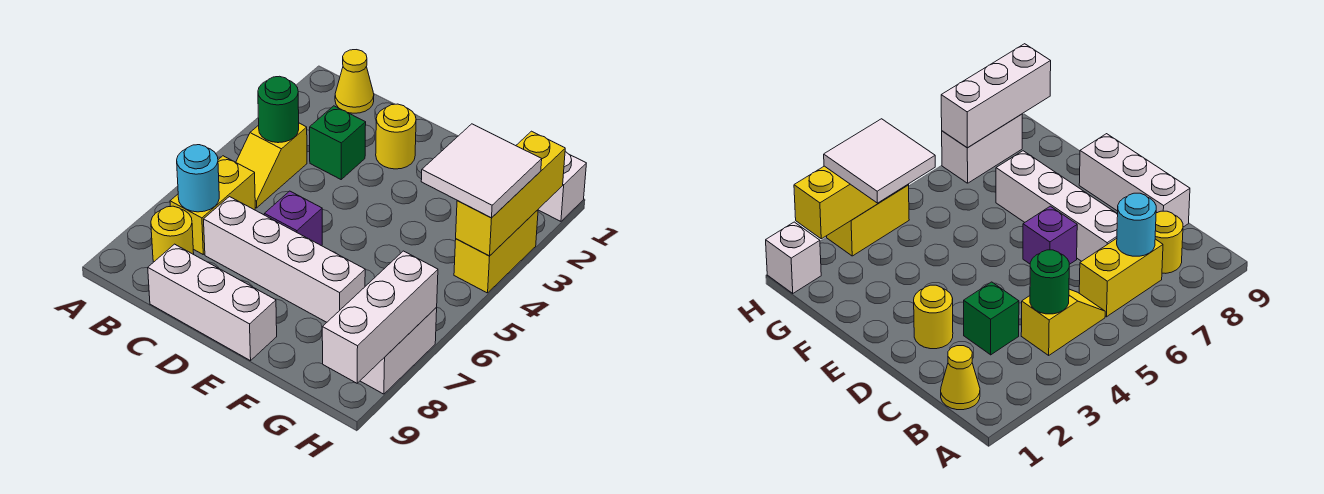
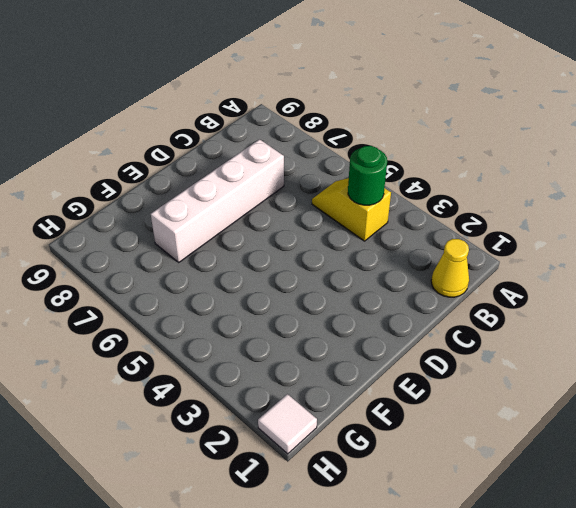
white tile H1 level 1 -> white brick H1 level 1
none -> yellow brick B6:B7 level 1
none -> yellow round brick B8 level 1
none -> green brick C3 level 1

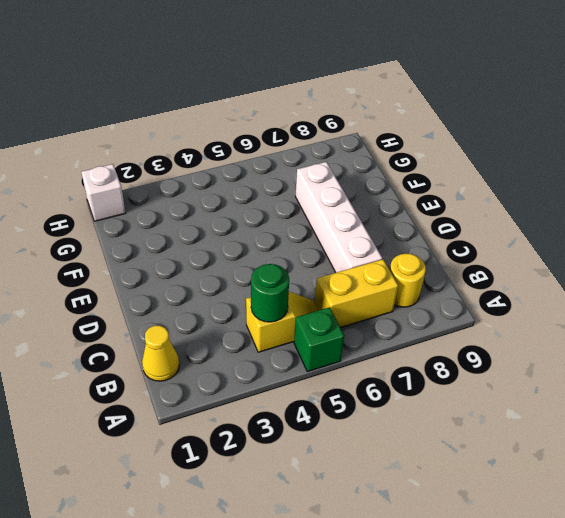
green brick A5 level 1 -> green brick C3 level 1
none -> white brick C9:E9 level 1
none -> yellow round brick D2 level 1
none -> purple brick D6 level 1

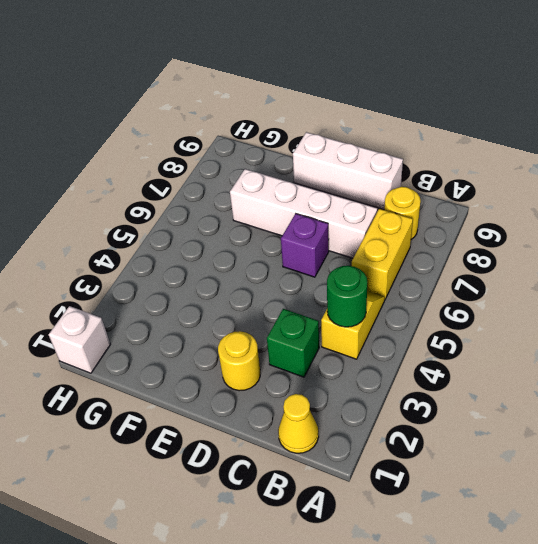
none -> yellow brick H3:H4 level 1
none -> white brick H7:H8 level 1
none -> cyan round brick B7 level 2

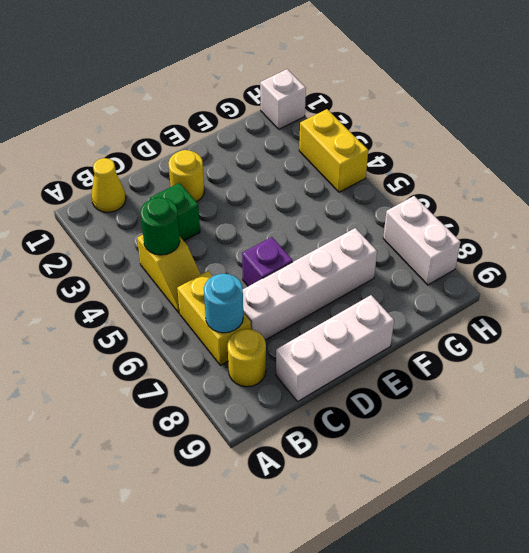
none -> yellow brick H2:H4 level 2
none -> white brick H7:H9 level 2
none -> white tile G3:H4 level 3

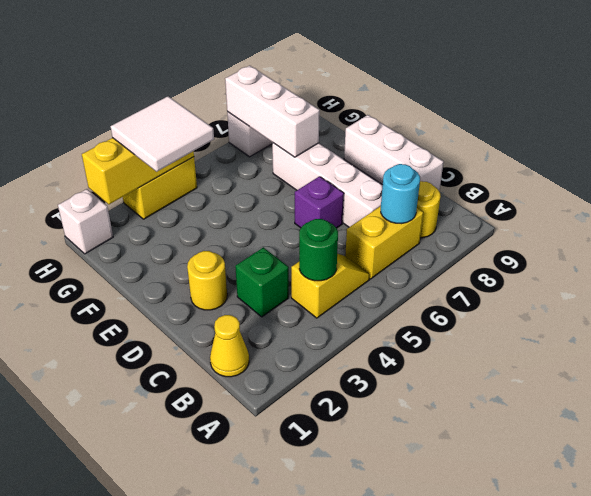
white brick F7:H7 level 2 -> white brick H7:H9 level 2

